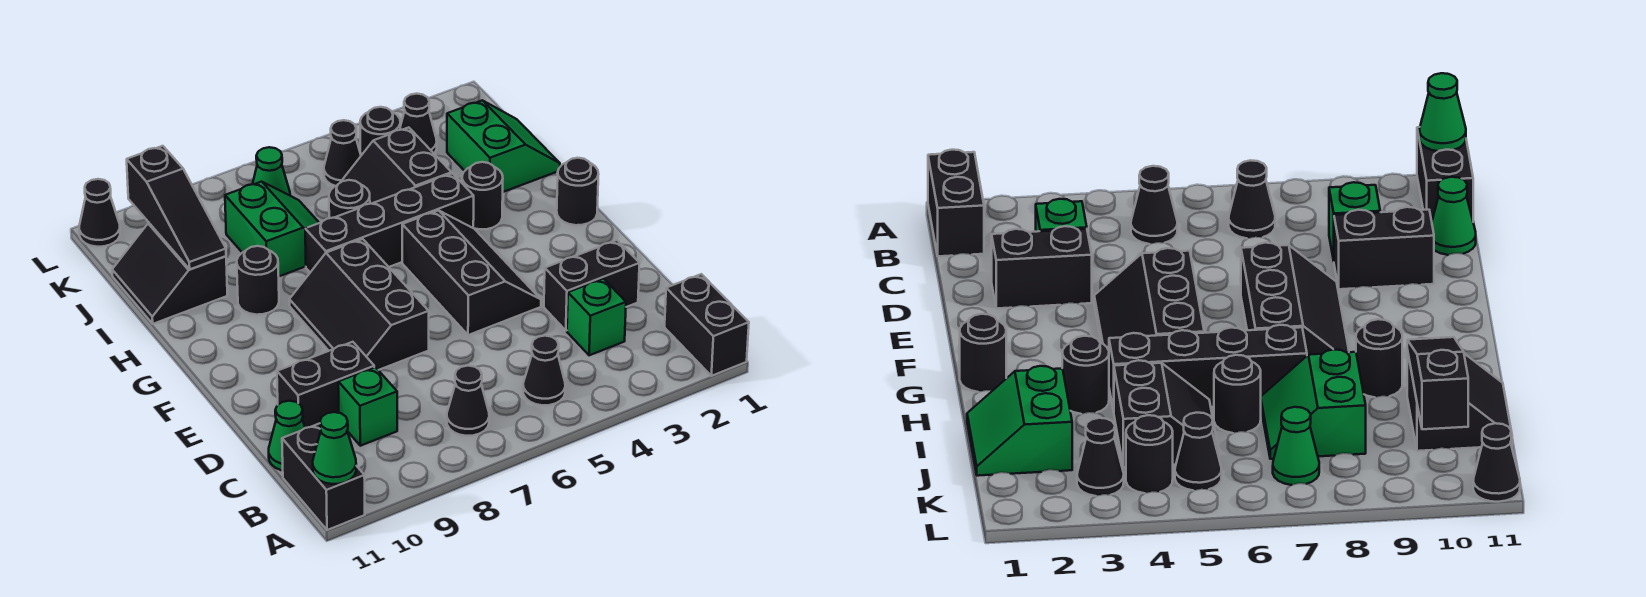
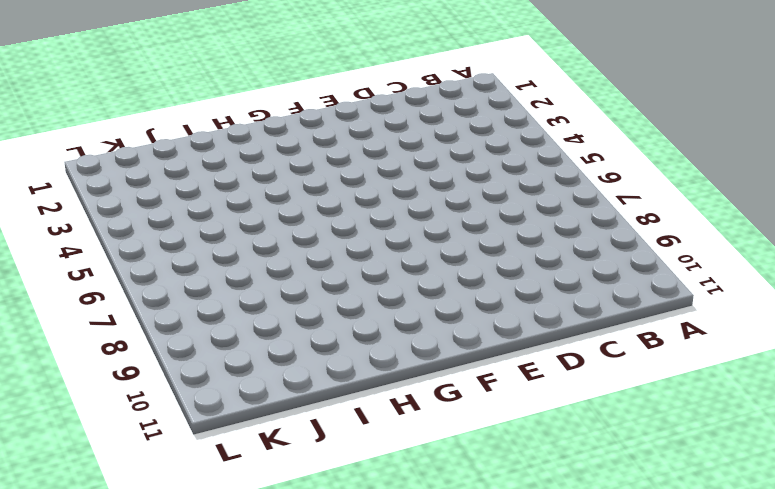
none -> black brick A1:B1 level 1
none -> black brick A11:B11 level 1
none -> black cone B5 level 1

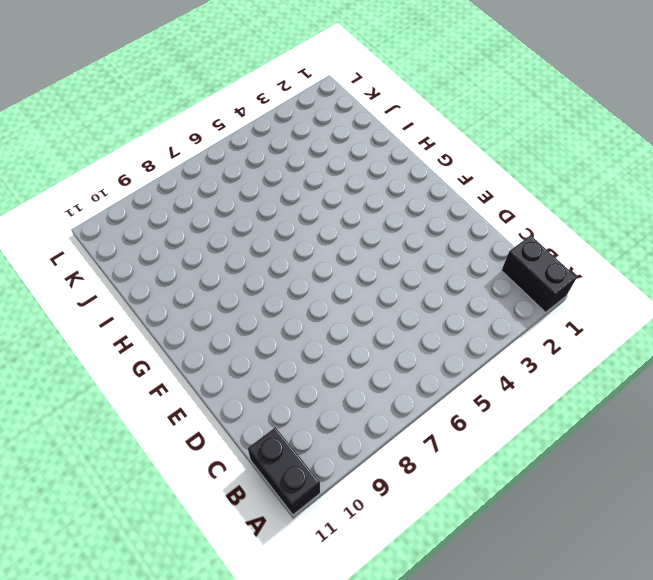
none -> black cone B5 level 1
none -> black cone B7 level 1
none -> green brick C3 level 1

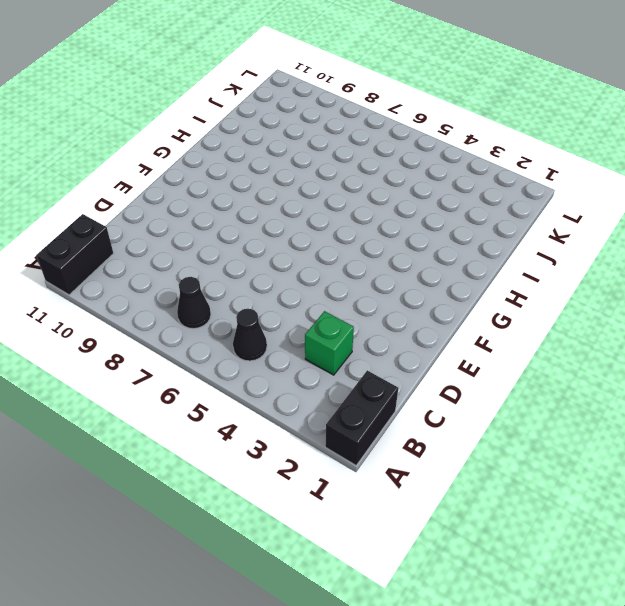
none -> green brick C9 level 1
none -> green cone C11 level 1
none -> black brick D2:D3 level 1

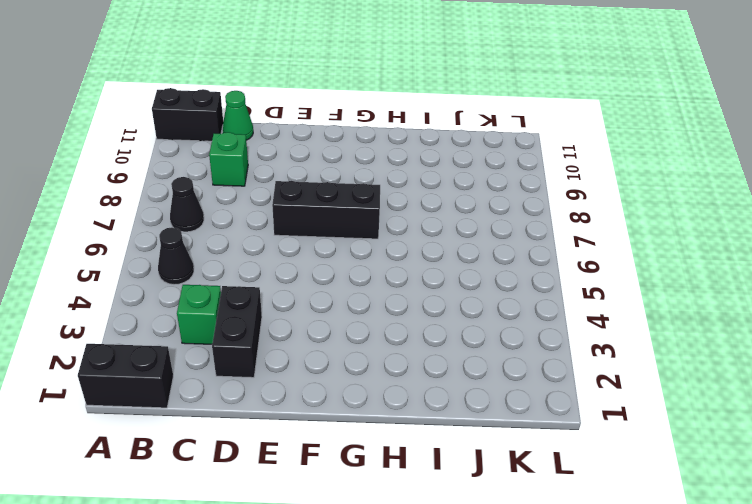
none -> black brick D9:D10 level 1
none -> black slope E4:G5 level 1 top 5
none -> black round brick G1 level 1

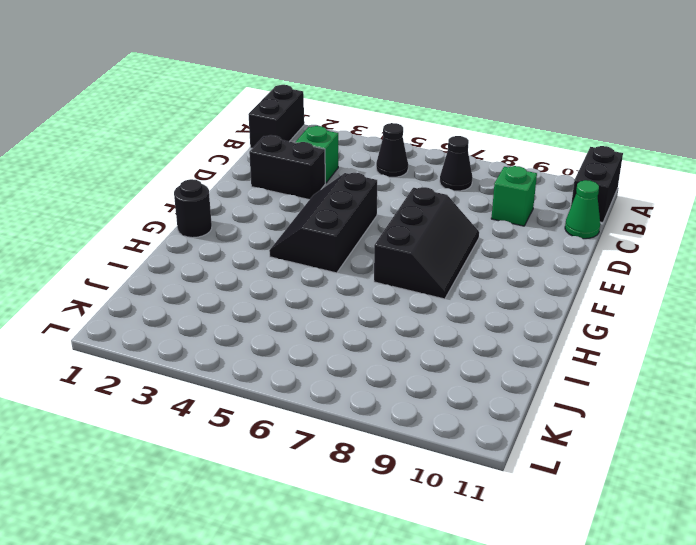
none -> black brick D9:D10 level 1
none -> black round brick H3 level 1
none -> black brick H4:H7 level 1

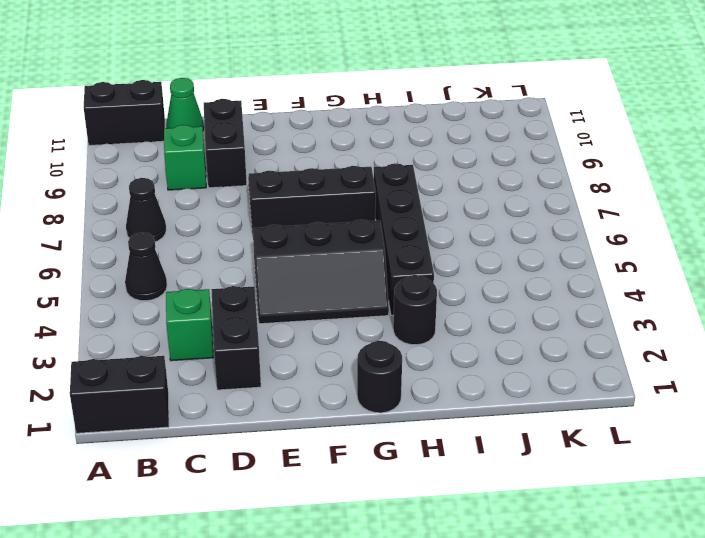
none -> black round brick H9 level 1
none -> green slope I1:J2 level 1 top 2
none -> black slope I4:J5 level 1 top 4

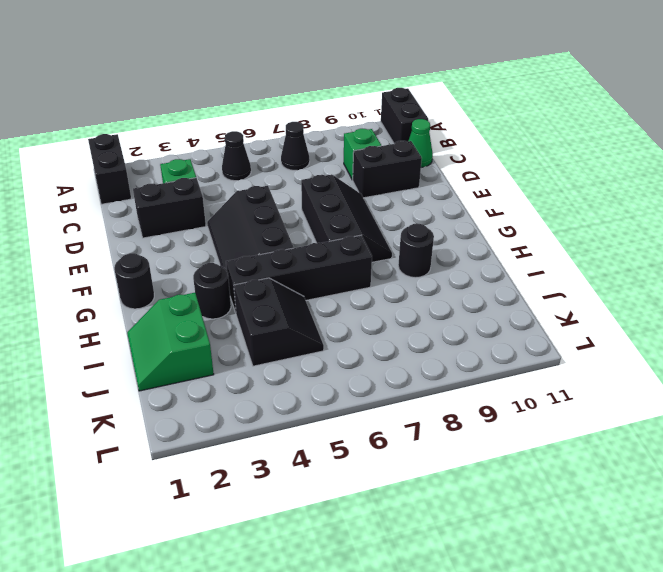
none -> black round brick I6 level 1
none -> green slope I7:J8 level 1 top 8
none -> black slope I10:J11 level 1 top 10

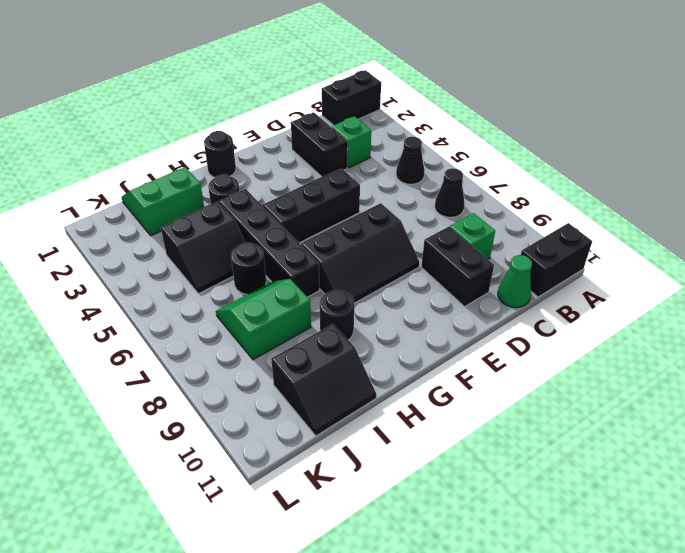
none -> black cone K3 level 1
none -> black round brick K4 level 1
none -> black cone K5 level 1

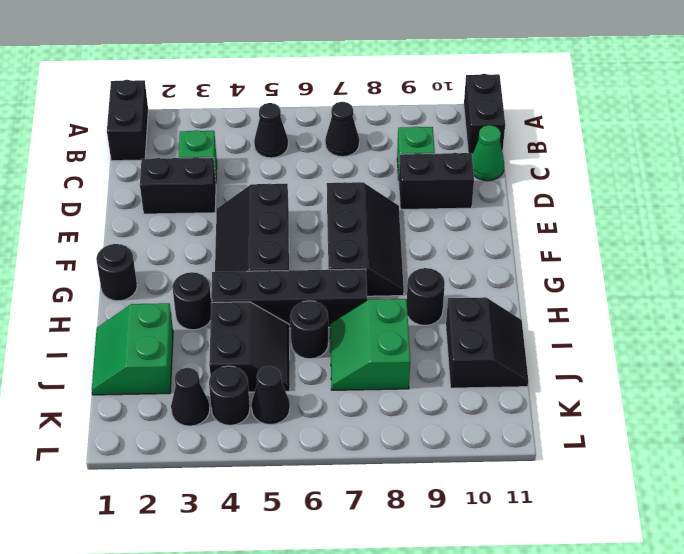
none -> green cone K7 level 1
none -> black cone L11 level 1
none -> green cone A11 level 2

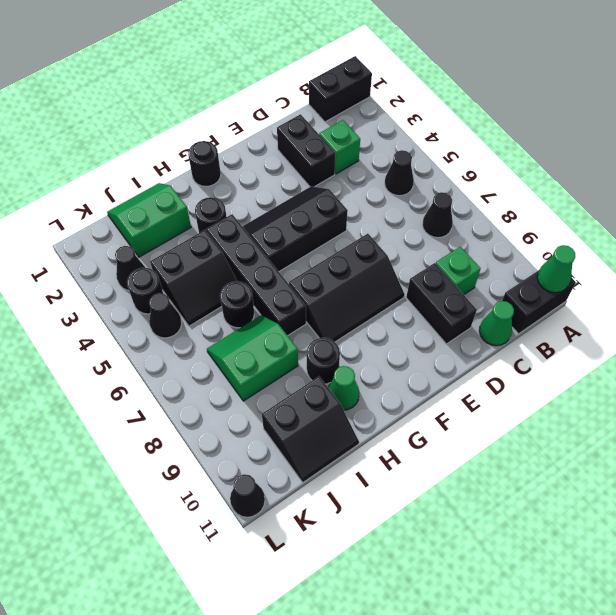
green cone H10 level 1 -> green cone K7 level 1
none -> black slope I10:K10 level 2 top K

